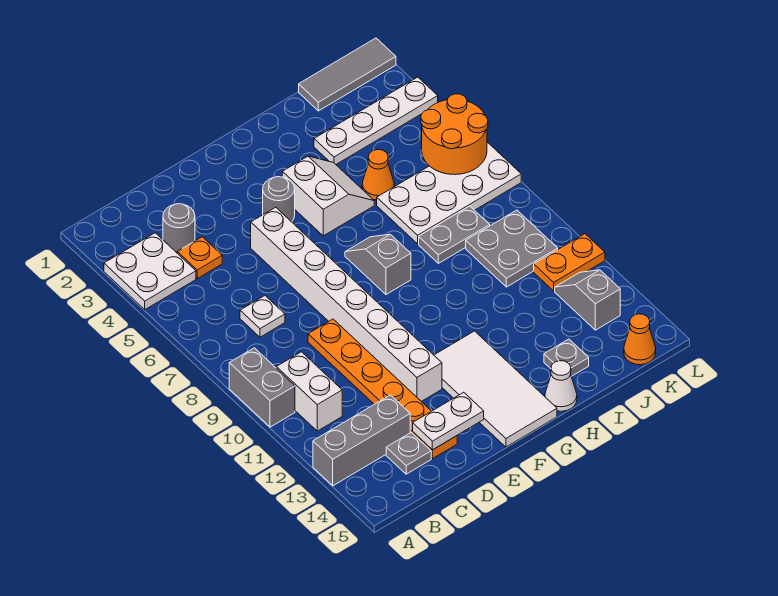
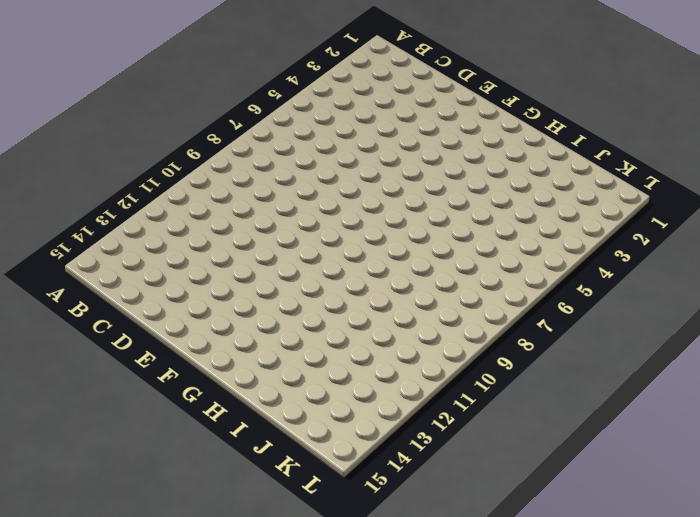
none -> white plate A3:B4 level 1
none -> grey brick A9:A10 level 1
none -> grey brick A13:C13 level 1

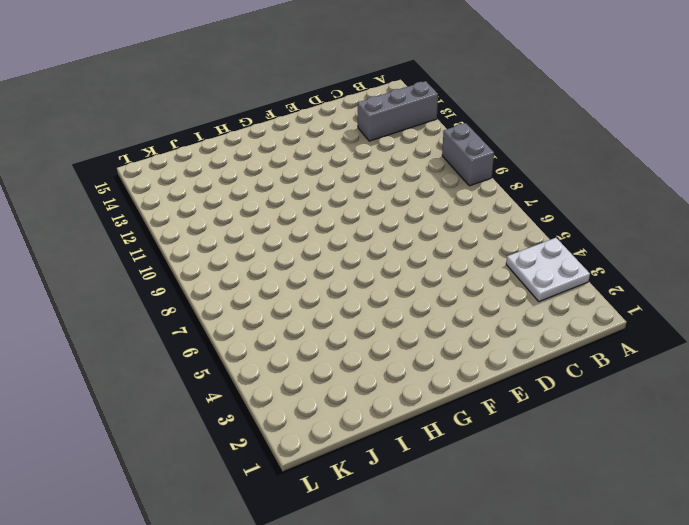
none -> white brick B10:B11 level 1
none -> grey round brick C3 level 1
none -> orange plate C4 level 1

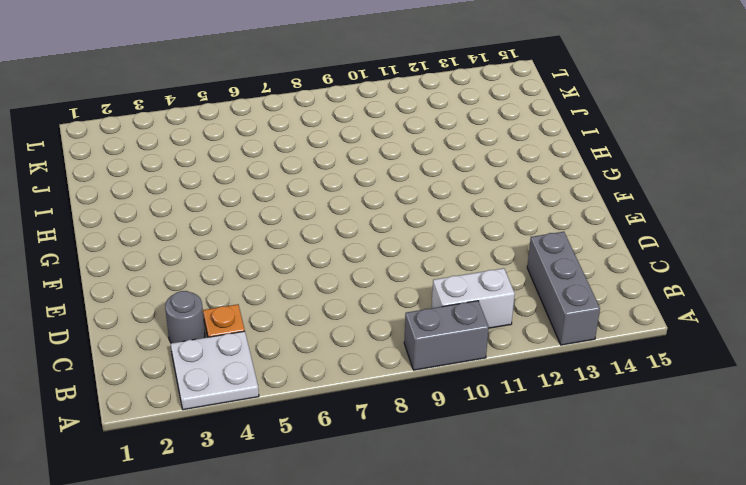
none -> white plate C7 level 1
none -> grey plate C14 level 1
none -> orange plate D9:D14 level 1

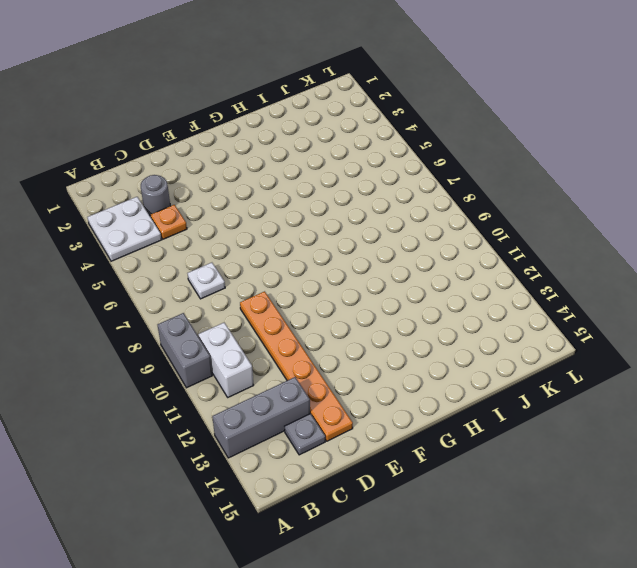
none -> white brick E5:E12 level 1
none -> grey round brick F4 level 1
none -> white tile F12:G15 level 1

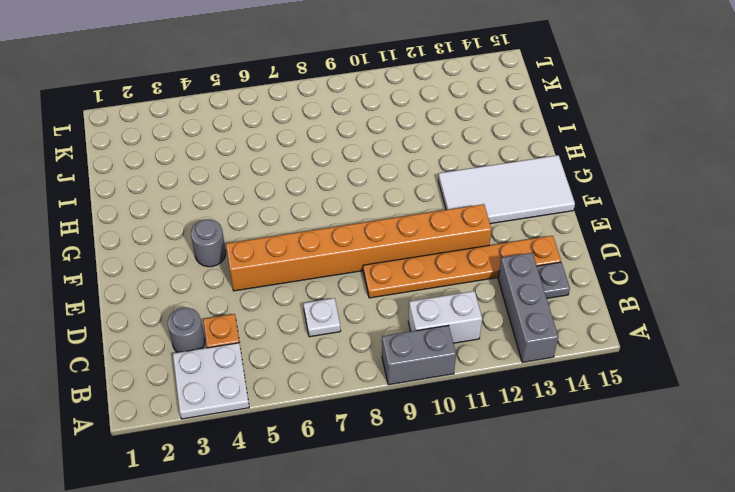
orange brick E5:E12 level 1 -> white brick E5:E12 level 1
none -> white slope G4:H5 level 1 top G
none -> grey slope G7:G8 level 1 top 8
none -> white cone H15 level 1

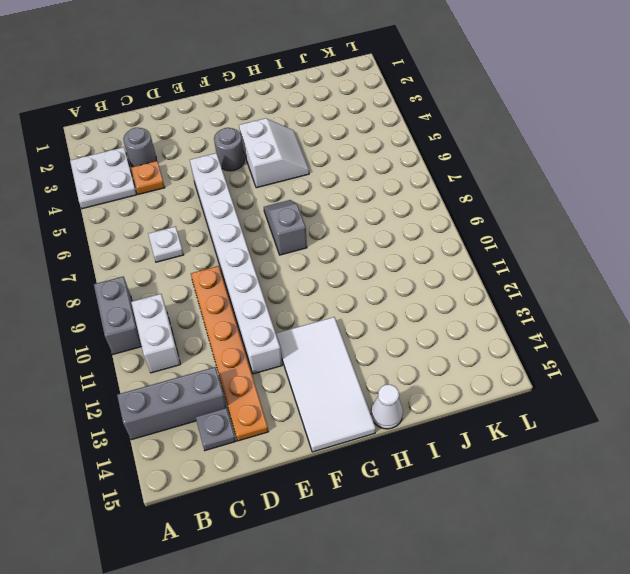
none -> white plate I3:L3 level 1
none -> orange cone I5 level 1
none -> white plate I6:L7 level 1

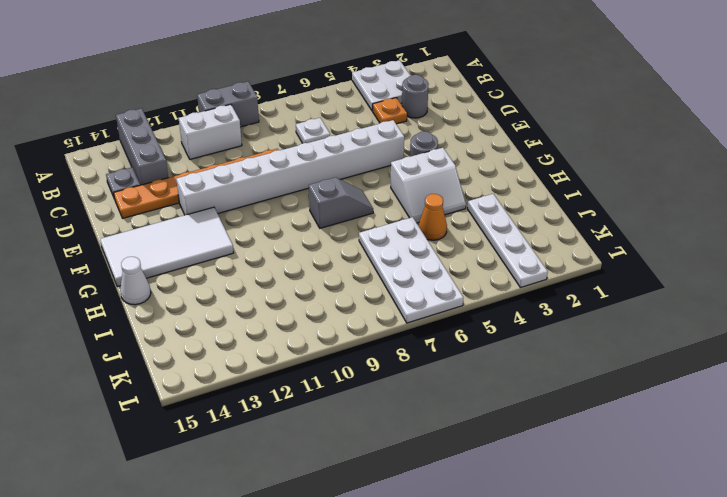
none -> grey plate I8:J8 level 1
none -> grey plate I14 level 1
none -> grey tile J1:L1 level 1

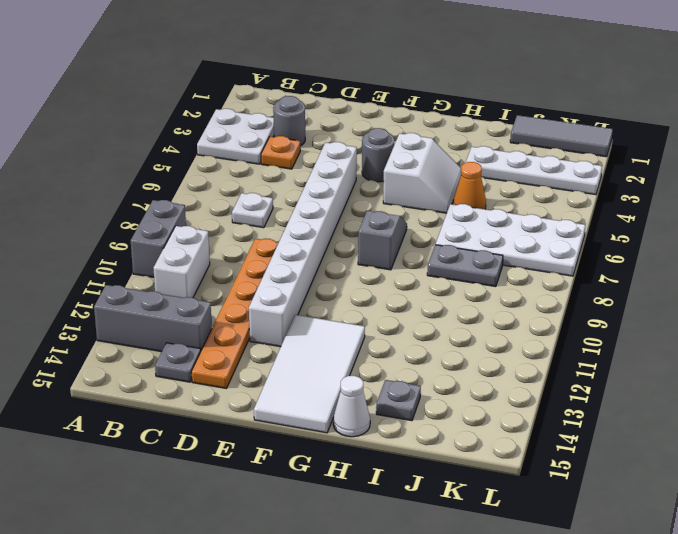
none -> grey plate J9:K10 level 1
none -> orange plate K11:L11 level 1
none -> grey slope K12:K13 level 1 top 13

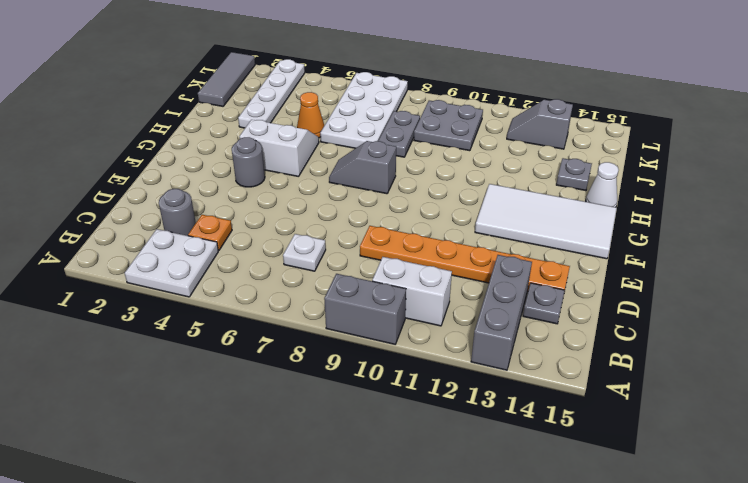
none -> white brick E5:E12 level 1
none -> orange plate K11:L11 level 1
none -> orange cone K15 level 1

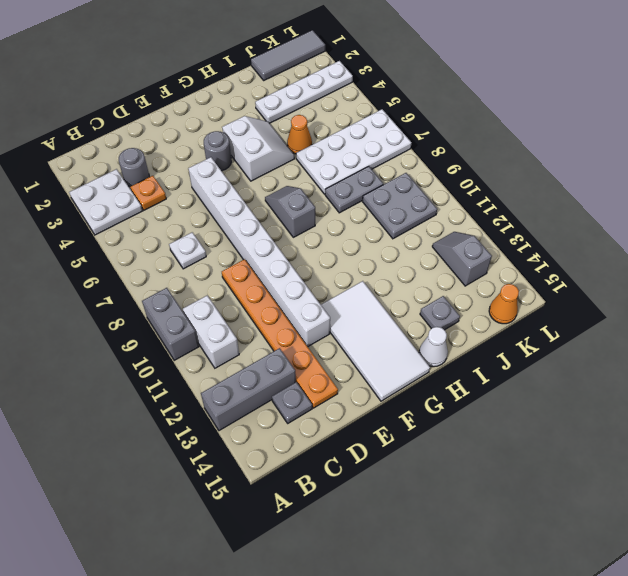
none -> orange plate K11:L11 level 1
none -> white plate D14:E14 level 2
none -> orange round brick K5:L6 level 2

